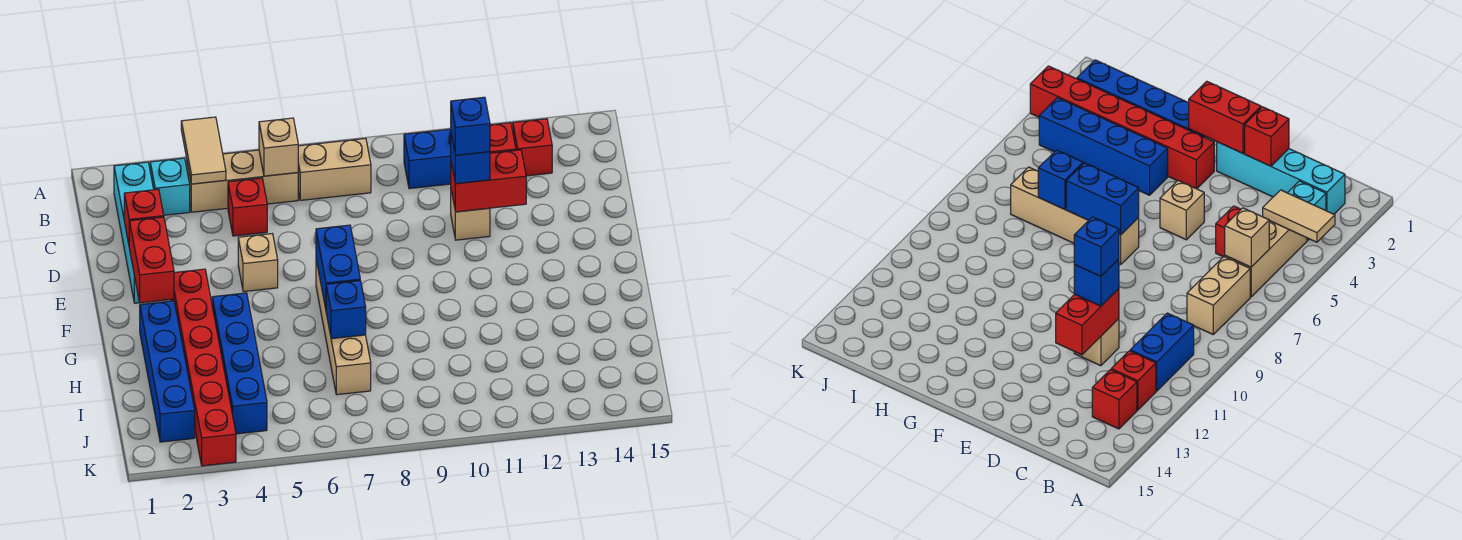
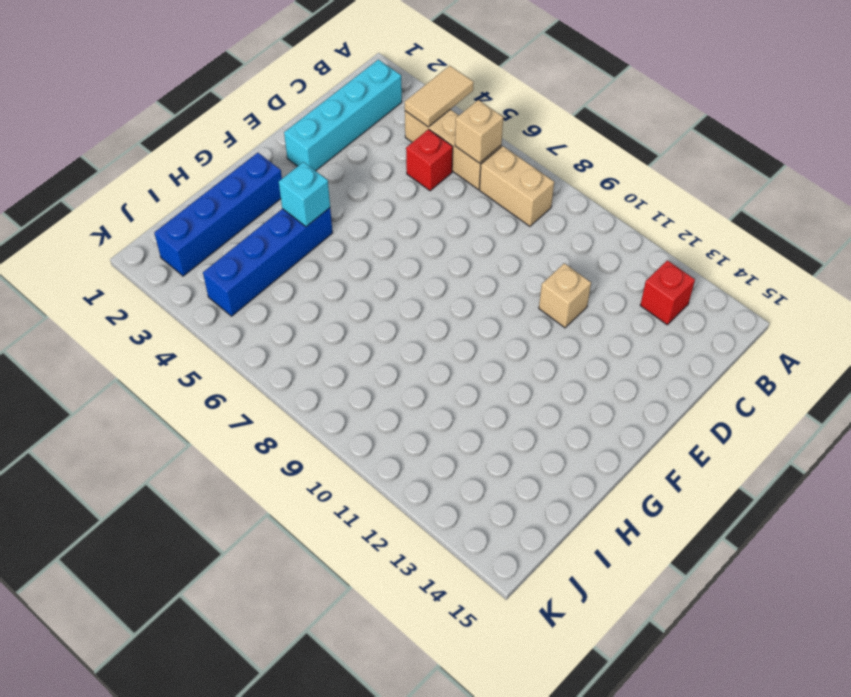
cyan brick G4 level 2 -> cyan brick B3 level 1
none -> blue brick B10:B11 level 1
none -> red brick B12 level 1
none -> tan brick E5 level 1

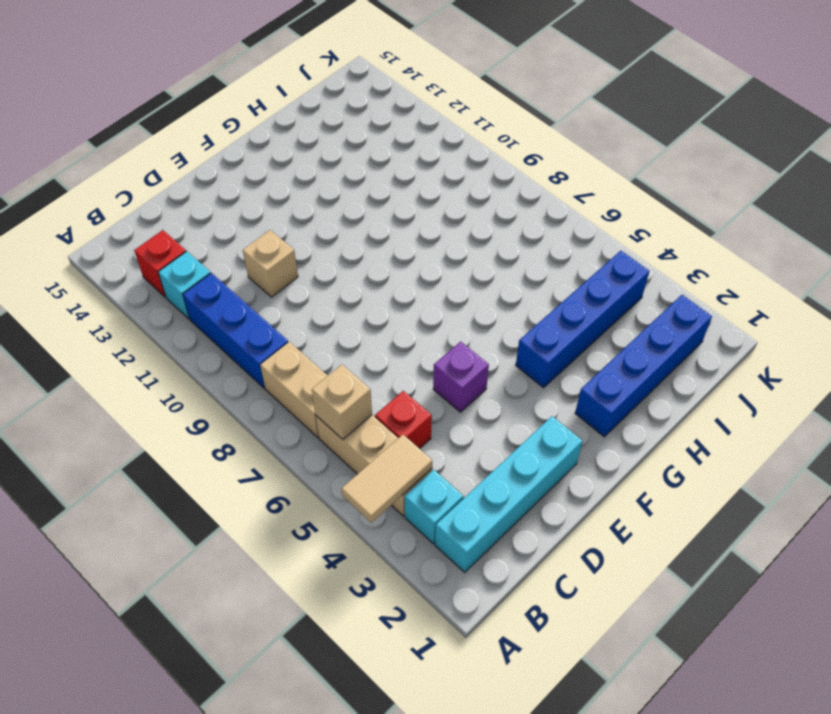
blue brick B9:B11 level 1 -> blue brick B10:B11 level 1
cyan brick B12 level 1 -> red brick B12 level 1
purple brick E5 level 1 -> tan brick E5 level 1
none -> red brick F3:K3 level 1
none -> tan brick F7:I7 level 1
none -> red brick D2 level 2

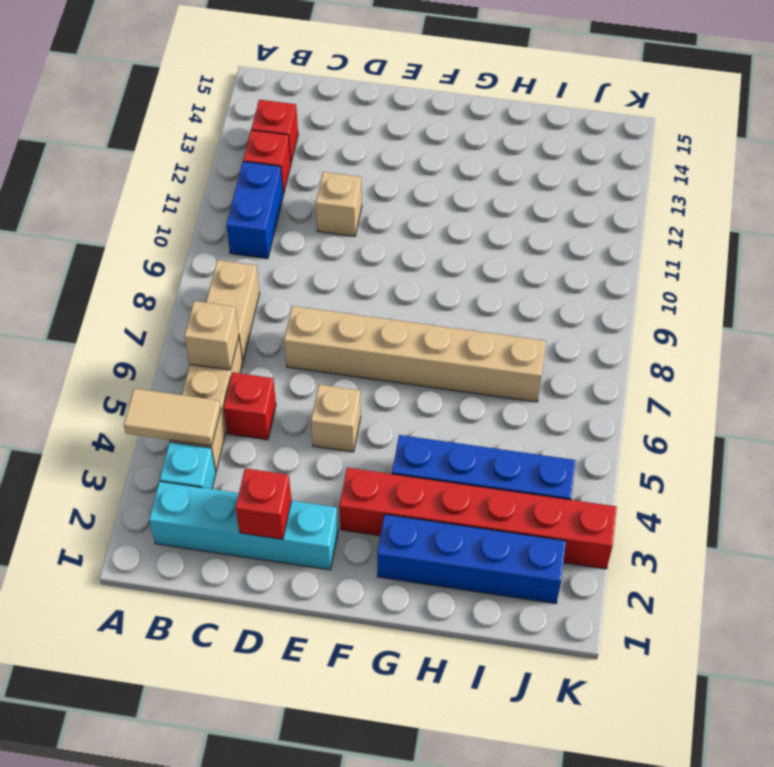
tan brick D7:I7 level 1 -> tan brick F7:I7 level 1
none -> red brick D11:D12 level 2
none -> red brick E2:F2 level 2
none -> blue brick F7:G7 level 2

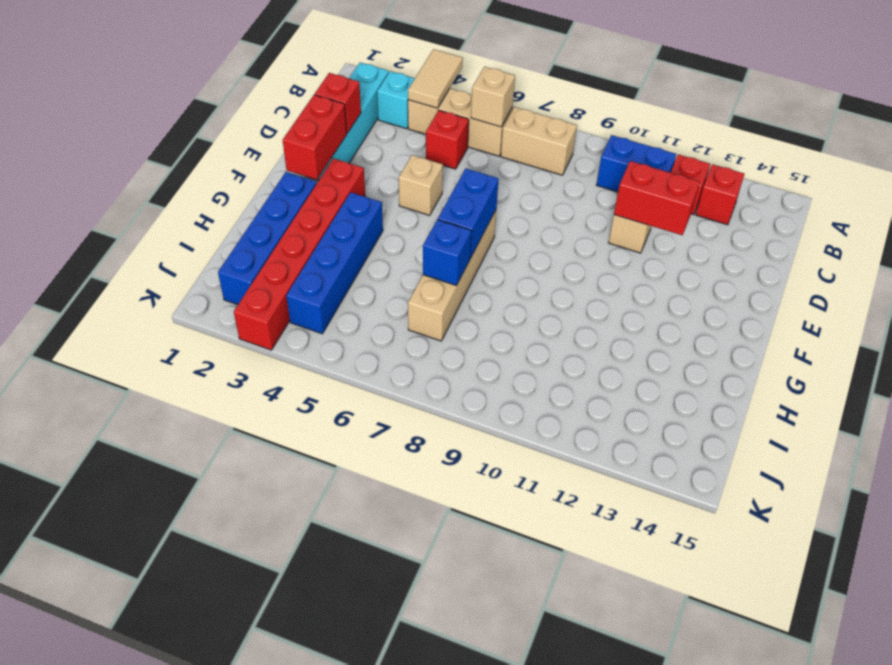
none -> blue brick D11 level 3
none -> blue brick D11 level 4

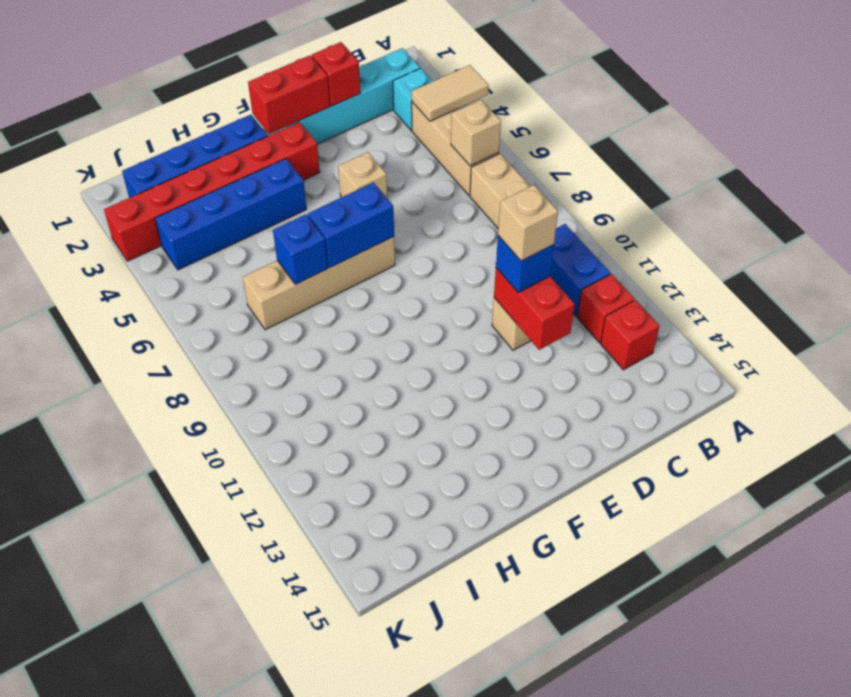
tan brick D11 level 4 -> blue brick D11 level 4
none -> red brick C5 level 1

